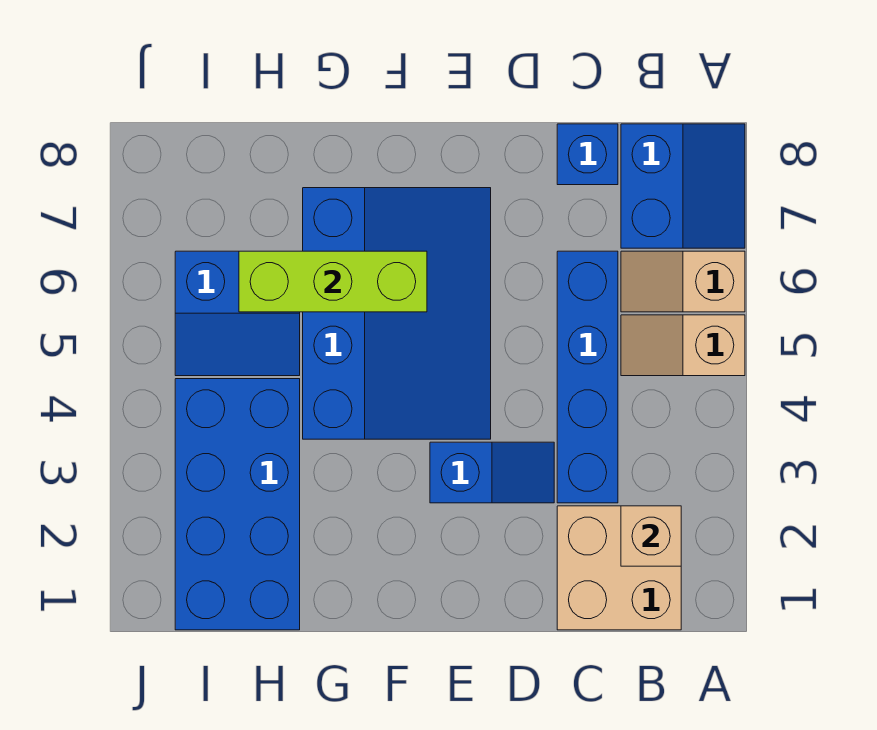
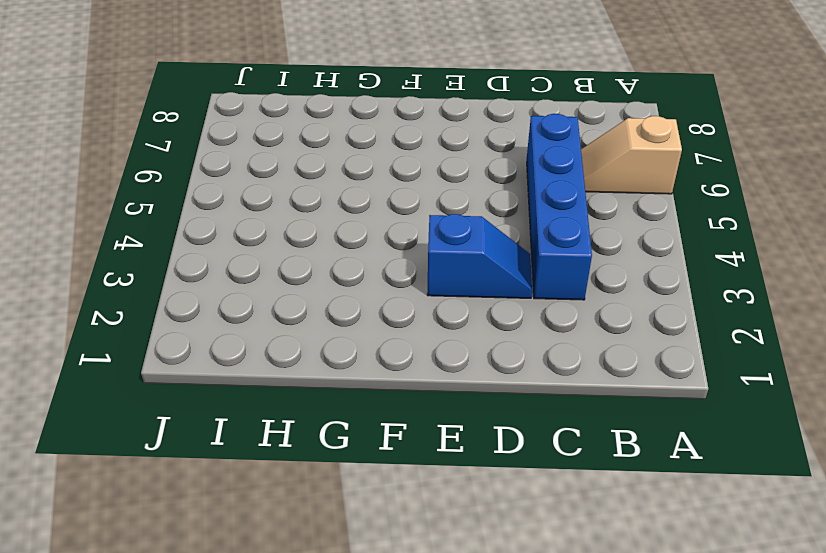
none -> tan slope A5:B5 level 1 top A
none -> blue slope A7:B8 level 1 top B
none -> tan brick B1:C2 level 1

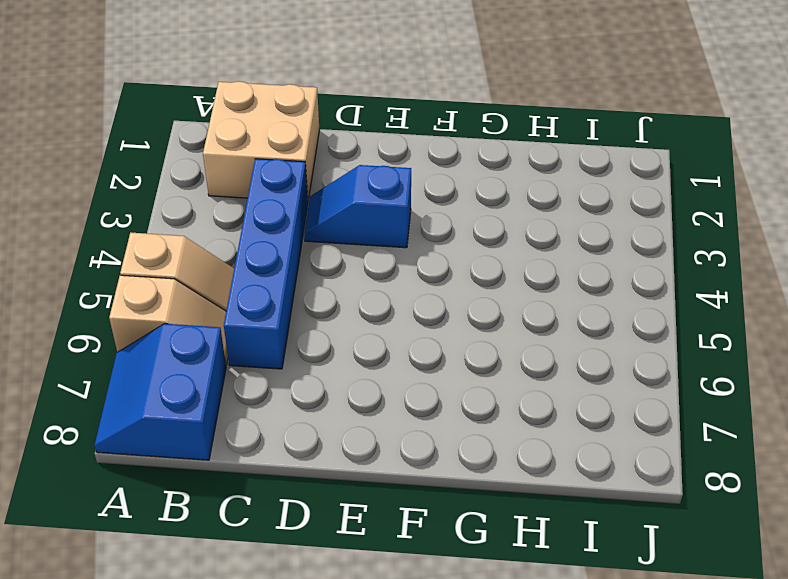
none -> blue brick C8 level 1
none -> blue slope E4:G7 level 1 top G
none -> blue brick H1:I4 level 1

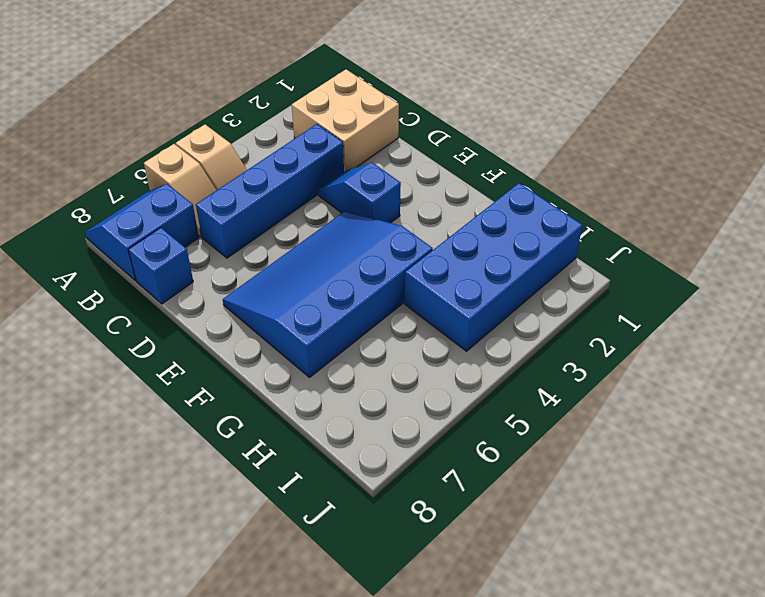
none -> blue slope H5:I6 level 1 top 6
none -> tan brick B2 level 2
none -> lime brick F6:H6 level 2

